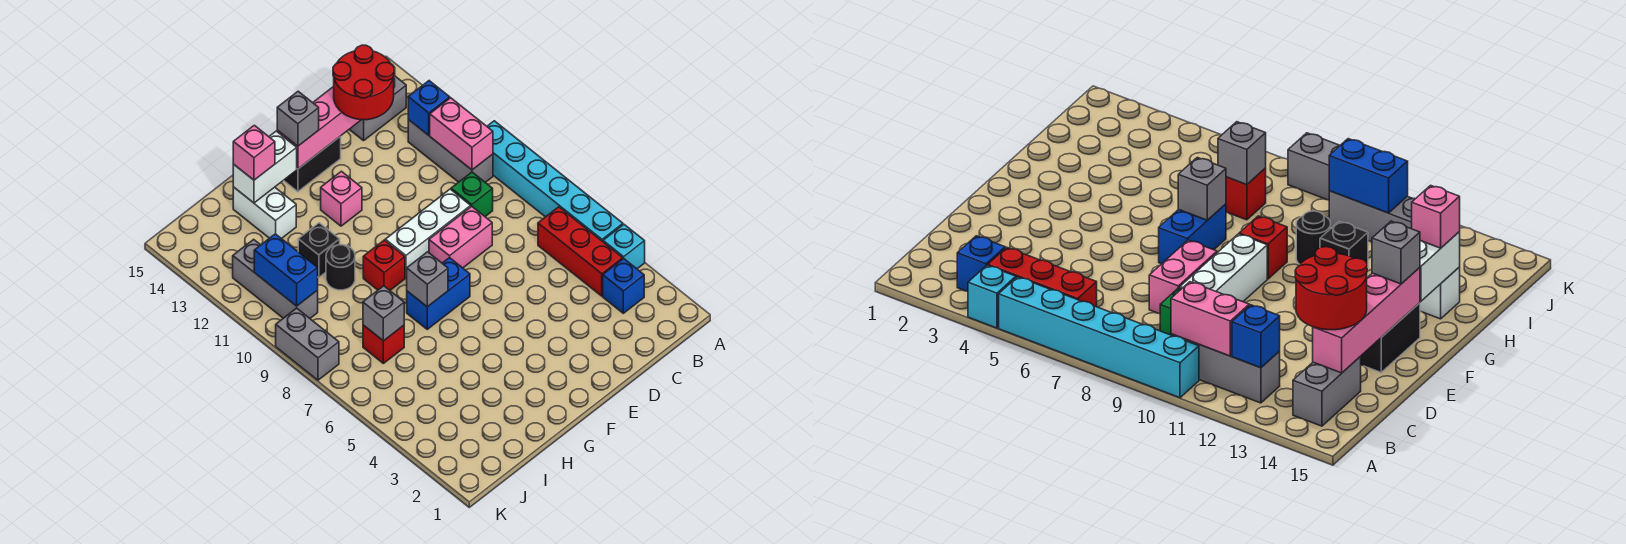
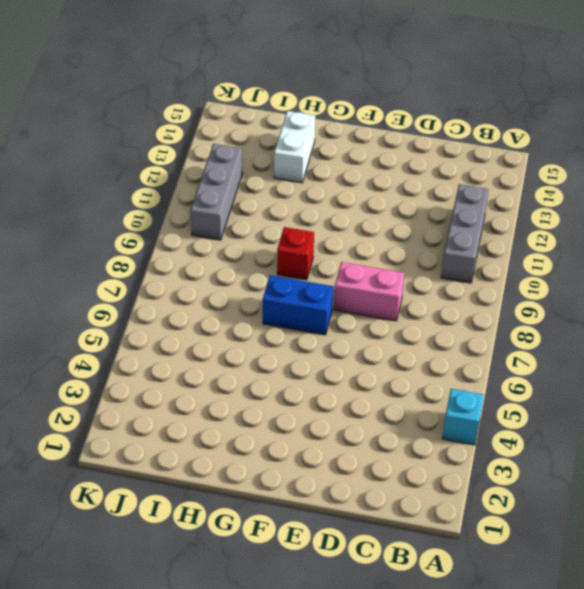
none -> cyan brick A5:A10 level 1
none -> blue brick B3 level 1
none -> red brick B4:B6 level 1

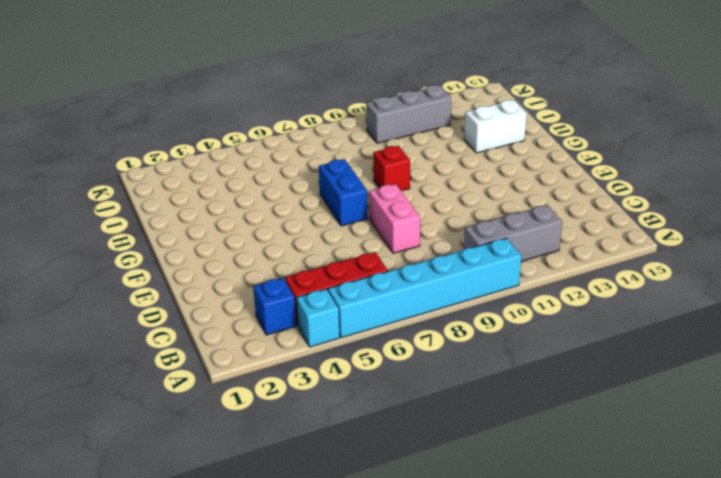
none -> grey brick B14:C14 level 1
none -> green brick C9 level 1
none -> white brick D9:F9 level 1

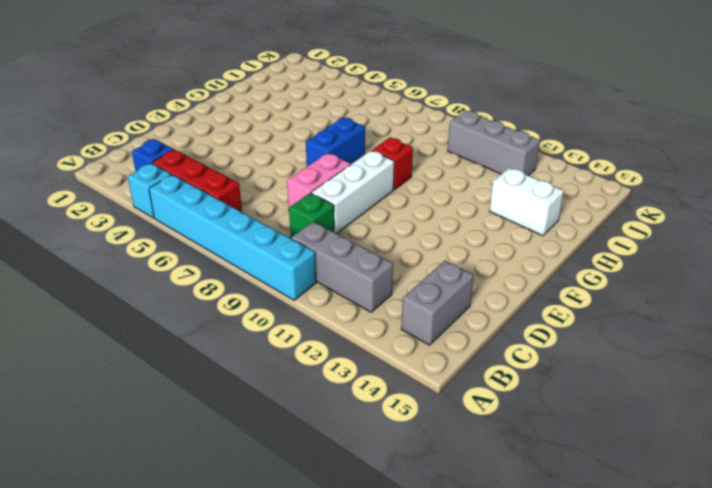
none -> black brick E14:F14 level 1
none -> pink brick F12 level 1
none -> black round brick H10 level 1

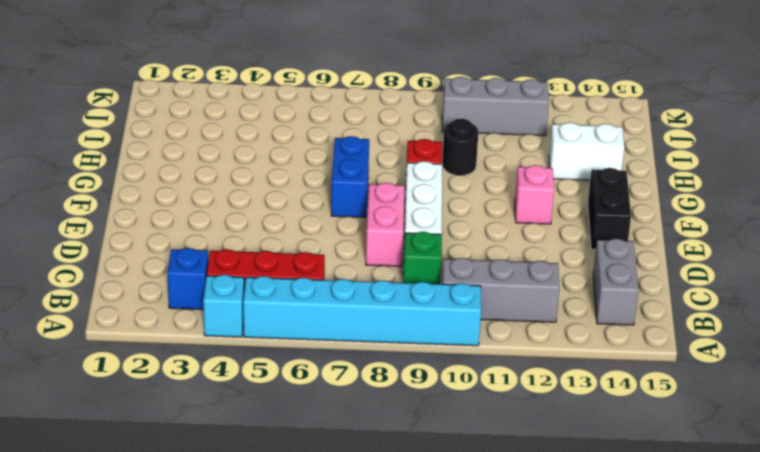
none -> black brick H11 level 1
none -> red brick I7 level 1
none -> grey brick K8:K9 level 1

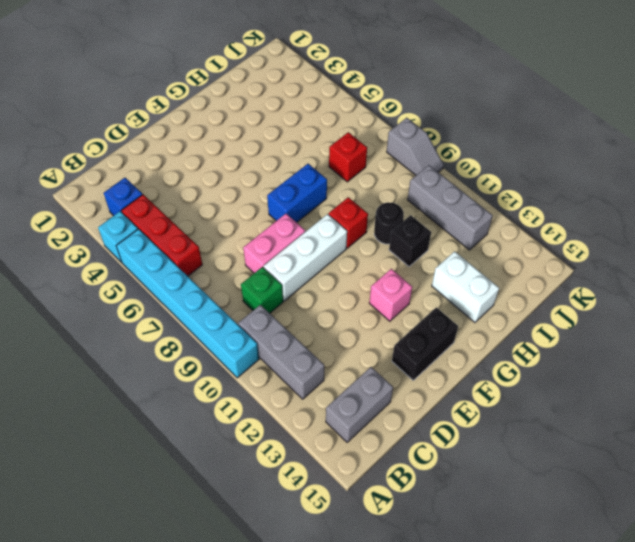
grey slope K8:K9 level 1 top 8 -> grey brick K8:K9 level 1
none -> pink brick B10:B11 level 2
none -> blue brick B12 level 2
none -> pink brick C14:F14 level 2

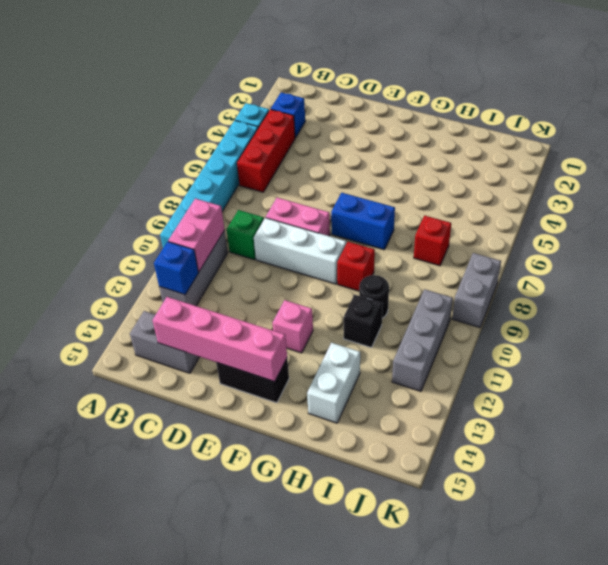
none -> grey brick G7 level 2
none -> white brick G14:H14 level 2
none -> grey brick I7 level 2

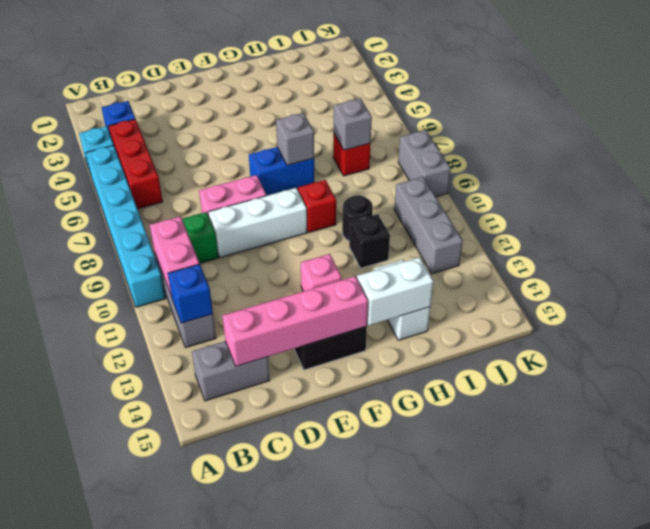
none -> blue brick J10:J11 level 2
none -> red round brick C13:D14 level 3
none -> grey brick F14 level 3

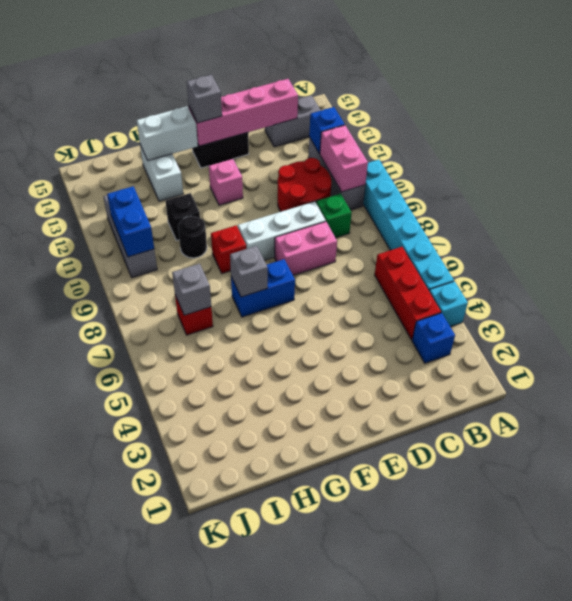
red round brick C10:D11 level 1 -> red round brick C13:D14 level 3
none -> grey brick K8:K9 level 1
none -> pink brick H14 level 3

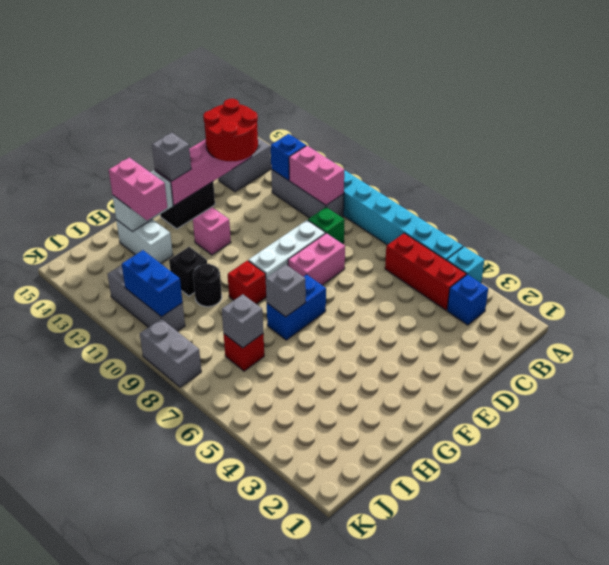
pink brick H13:H14 level 3 -> pink brick H14 level 3

